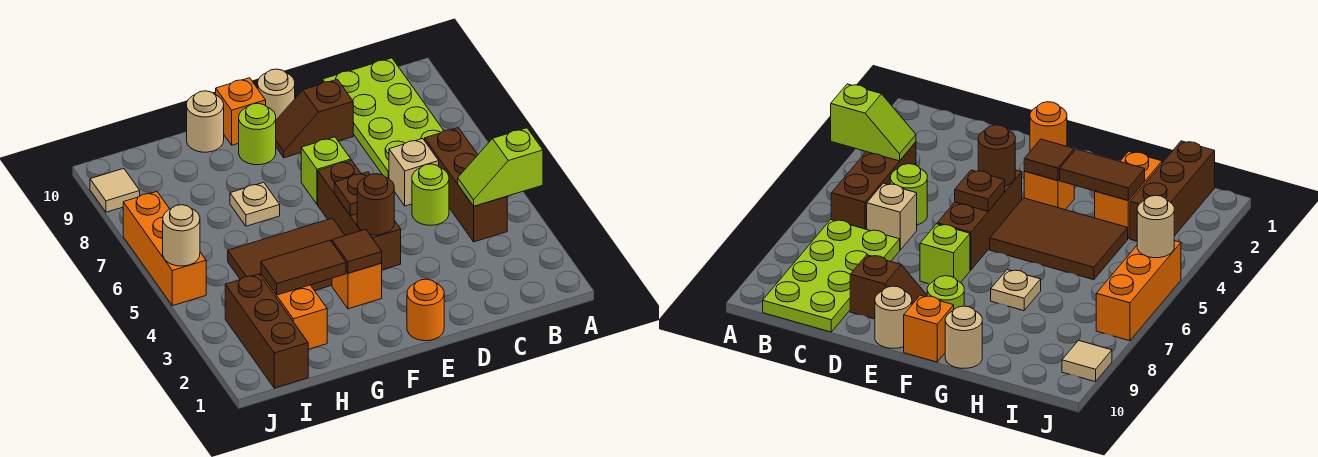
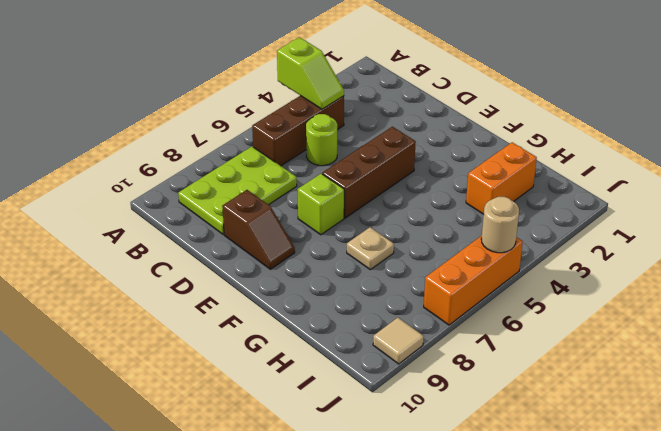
lime plate B7:C9 level 1 -> lime plate B7:C10 level 1
none -> tan brick C6 level 1
none -> orange round brick E1 level 1
none -> tan round brick E10 level 1

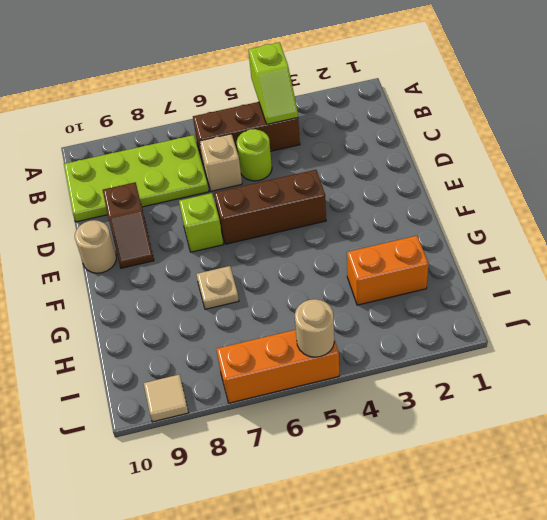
none -> orange round brick E1 level 1
none -> orange brick F3 level 1
none -> brown tile F4:H5 level 1

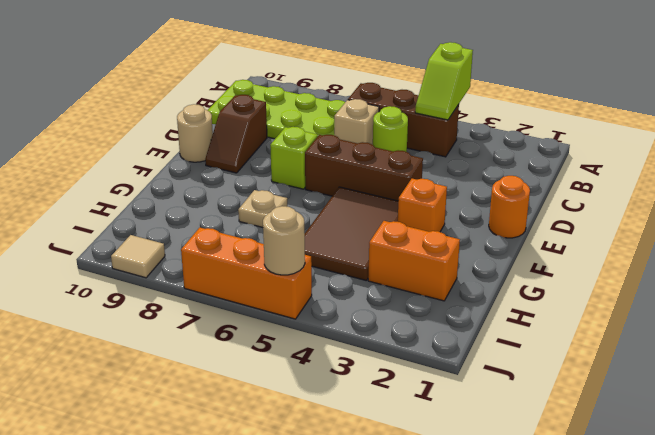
none -> lime round brick F9 level 1
none -> orange brick F10 level 1
none -> tan round brick G10 level 1

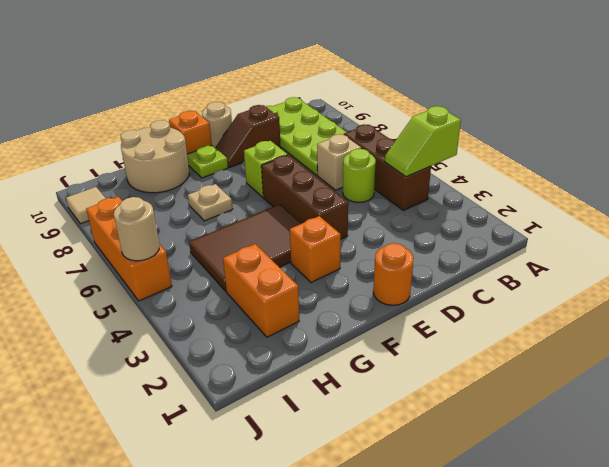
lime plate F9 level 1 -> lime round brick F9 level 1
tan round brick G9:H10 level 1 -> tan round brick G10 level 1
none -> brown brick I1:I3 level 1
none -> brown round brick E4 level 2
none -> brown plate E5 level 2

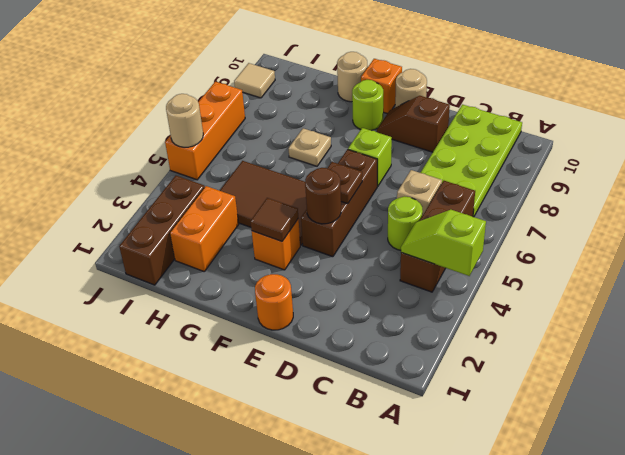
none -> brown tile G3:H3 level 2

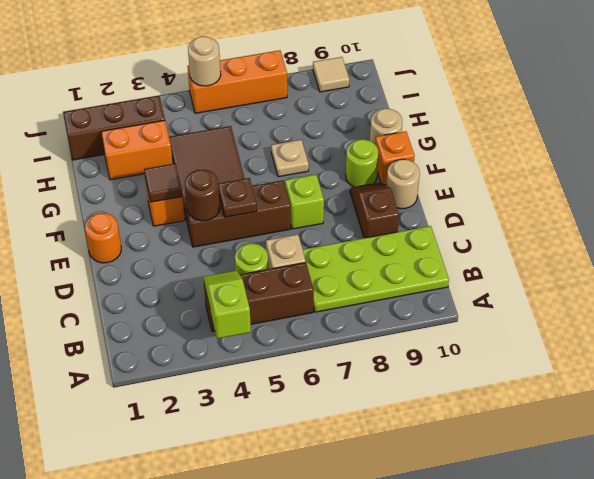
none -> brown tile G3:H3 level 2

